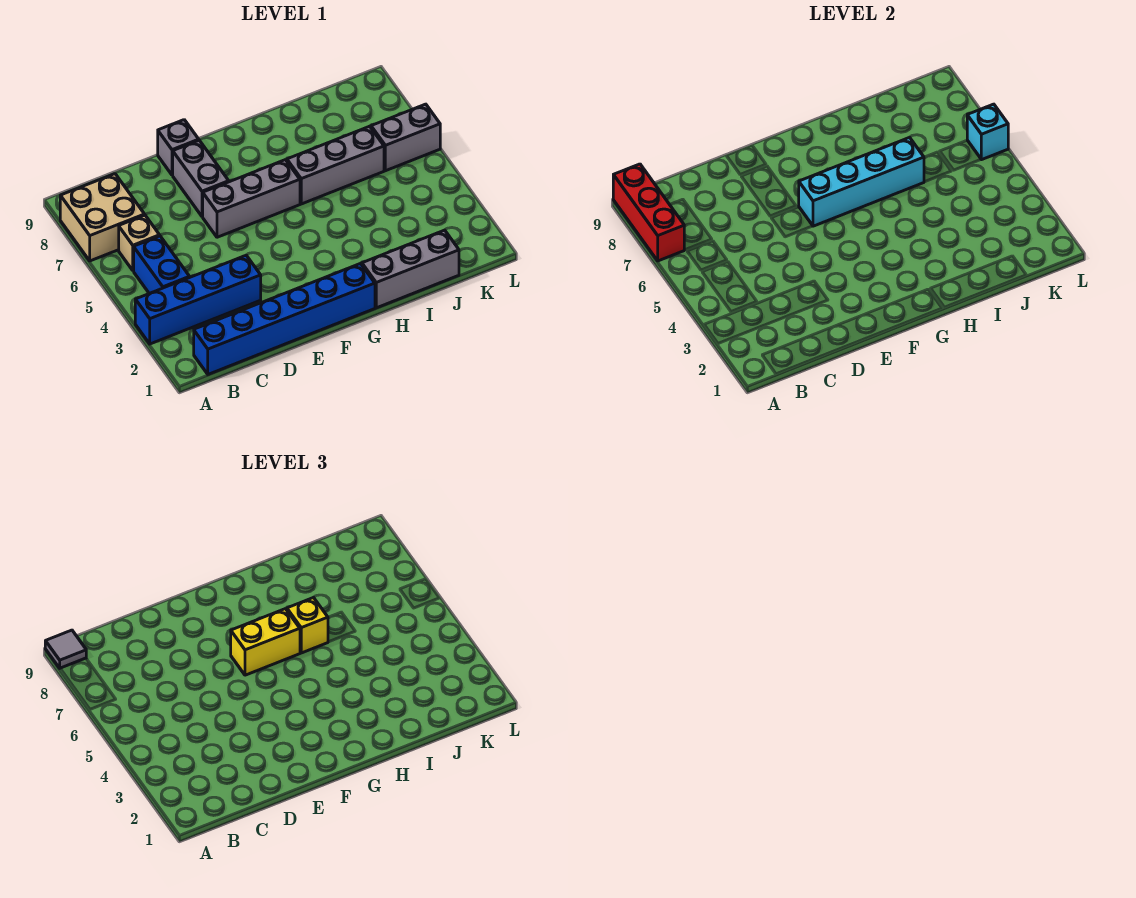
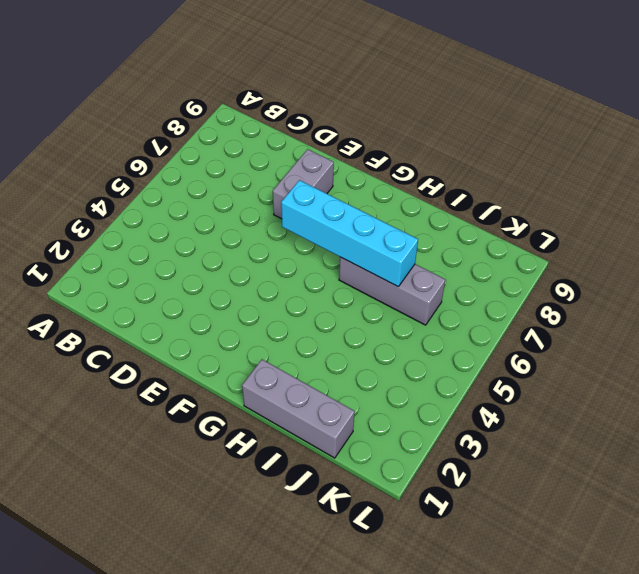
none -> blue brick A3:D3 level 1
none -> tan brick A7:B8 level 1
none -> blue brick B1:G1 level 1

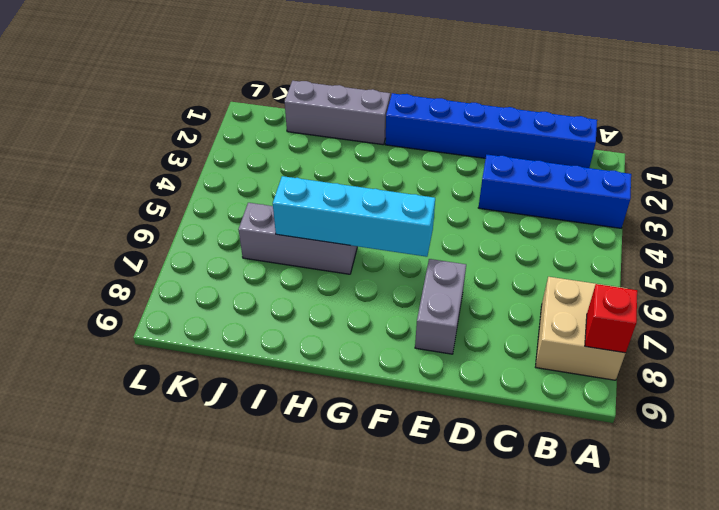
red brick A8 level 2 -> red brick A7:A9 level 2
none -> blue brick B4:B5 level 1
none -> tan brick B6 level 1
none -> grey brick E6:G6 level 1

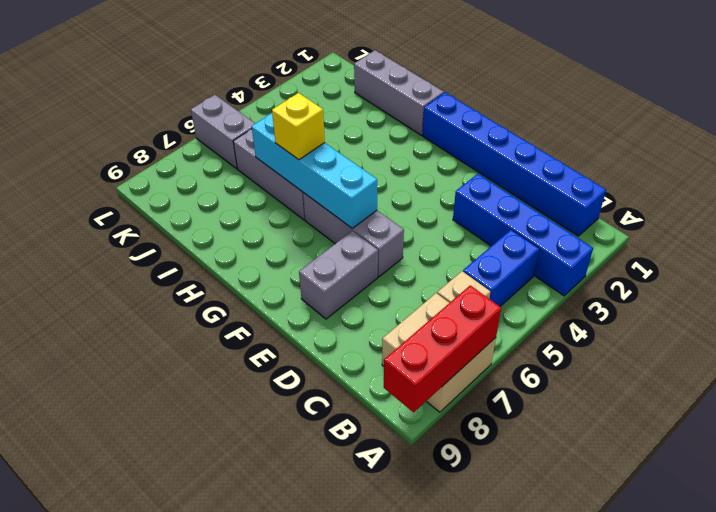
none -> grey brick E9 level 1
none -> cyan brick L6 level 2
none -> grey tile A9 level 3

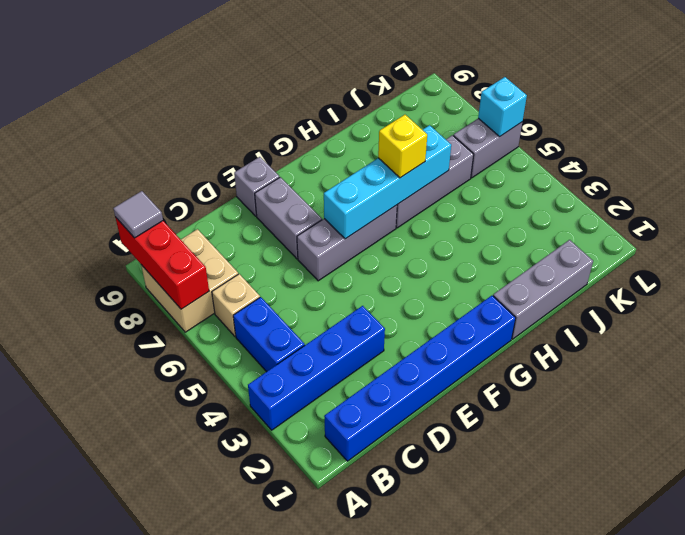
none -> yellow brick F6:G6 level 3

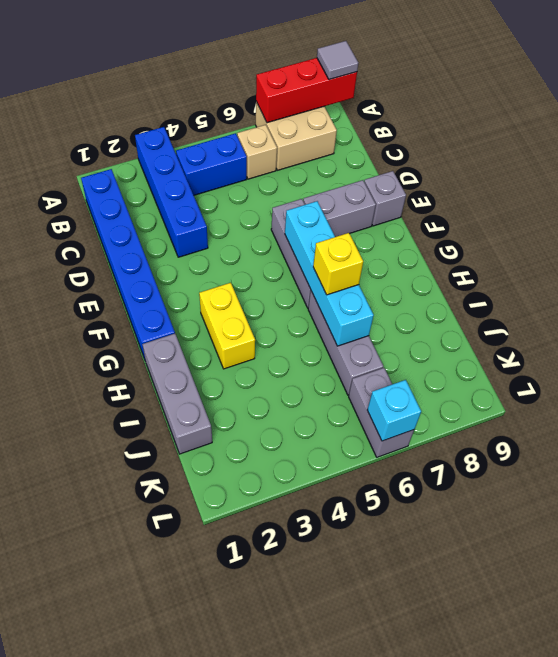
yellow brick G3:H3 level 1 -> yellow brick F6:G6 level 3

